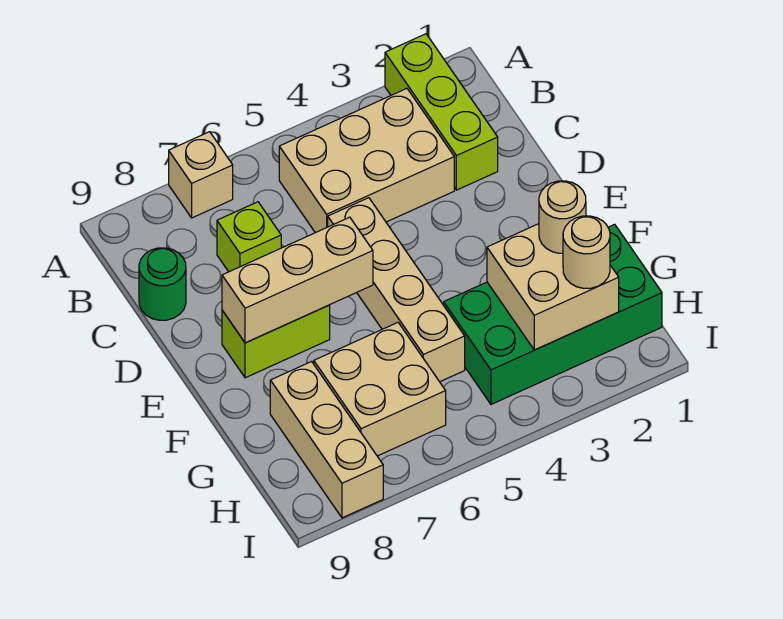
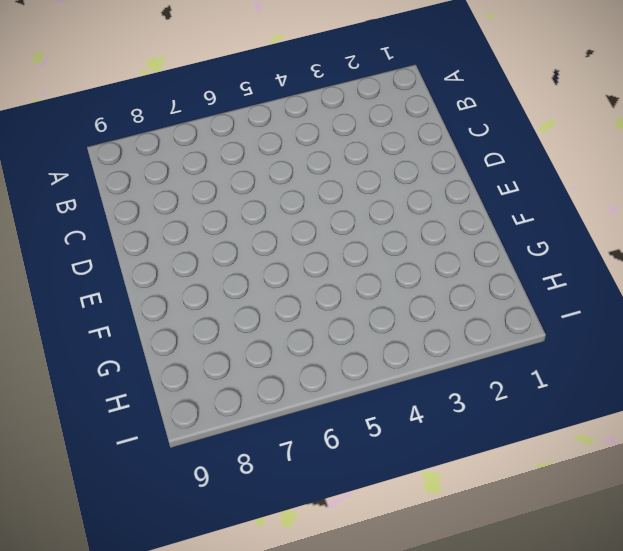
none -> lime brick A2:C2 level 1
none -> tan brick A7 level 1
none -> tan brick B3:C5 level 1

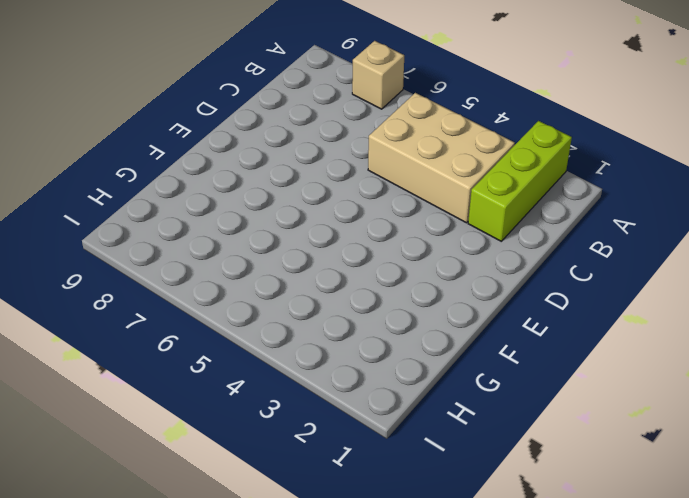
none -> lime brick C7 level 1
none -> green round brick C9 level 1
none -> tan brick D5:G5 level 1

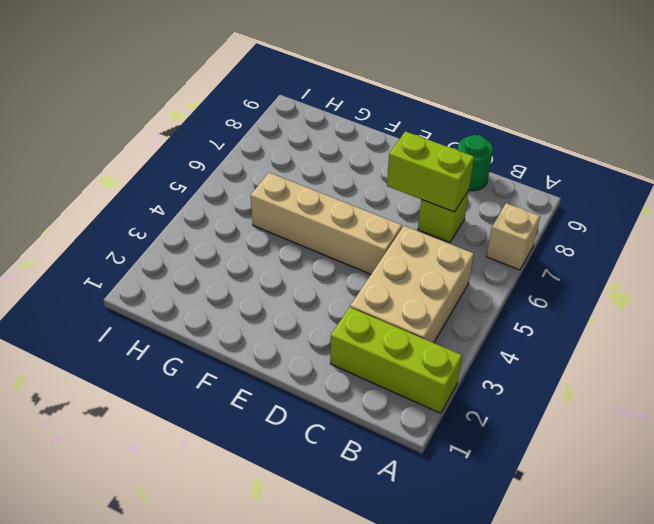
lime brick C7:D7 level 2 -> lime brick E7:E8 level 1
none -> green brick G1:H4 level 1
none -> tan brick G6:H7 level 1
none -> tan brick G8:I8 level 1

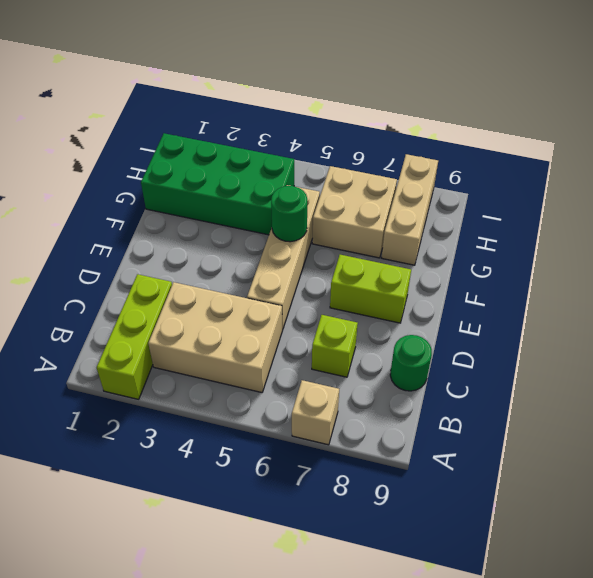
green round brick F5 level 2 -> none
none -> tan brick E6:E8 level 2
none -> tan brick G2:H3 level 2
none -> tan round brick G2 level 3

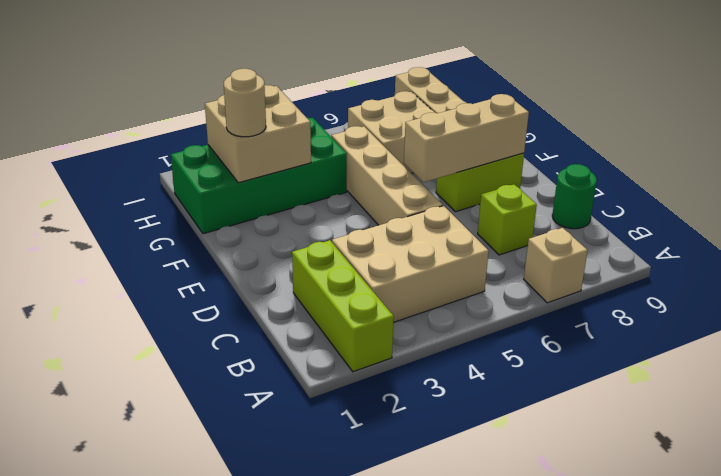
none -> tan round brick H2 level 3

